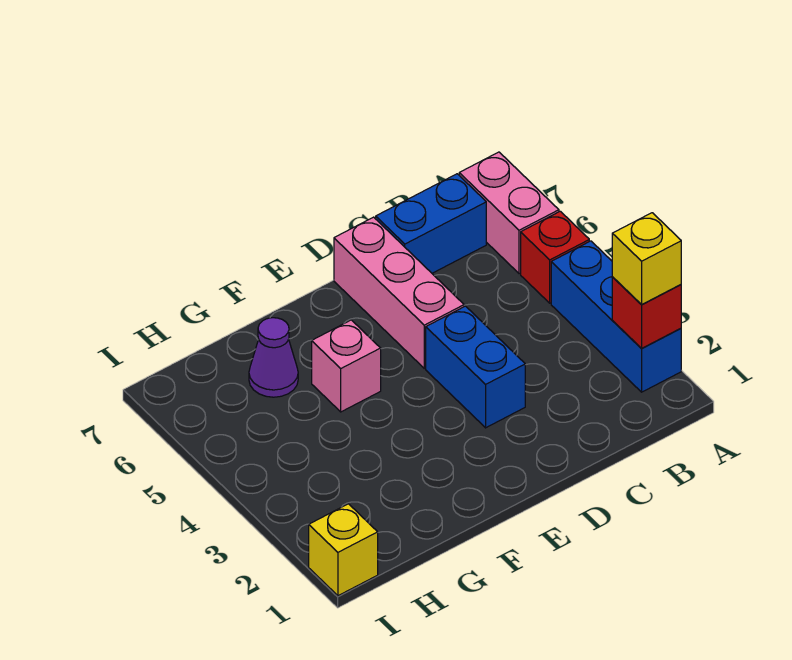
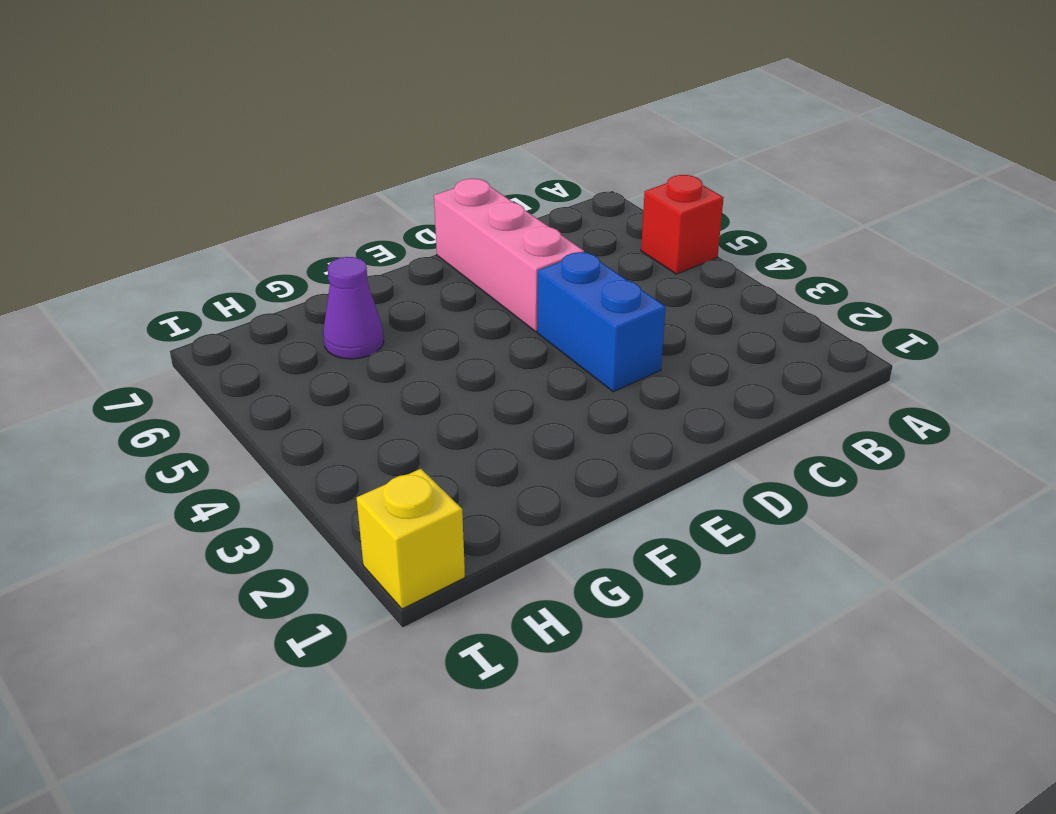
none -> blue brick A2:A4 level 1
none -> pink brick A6:A7 level 1

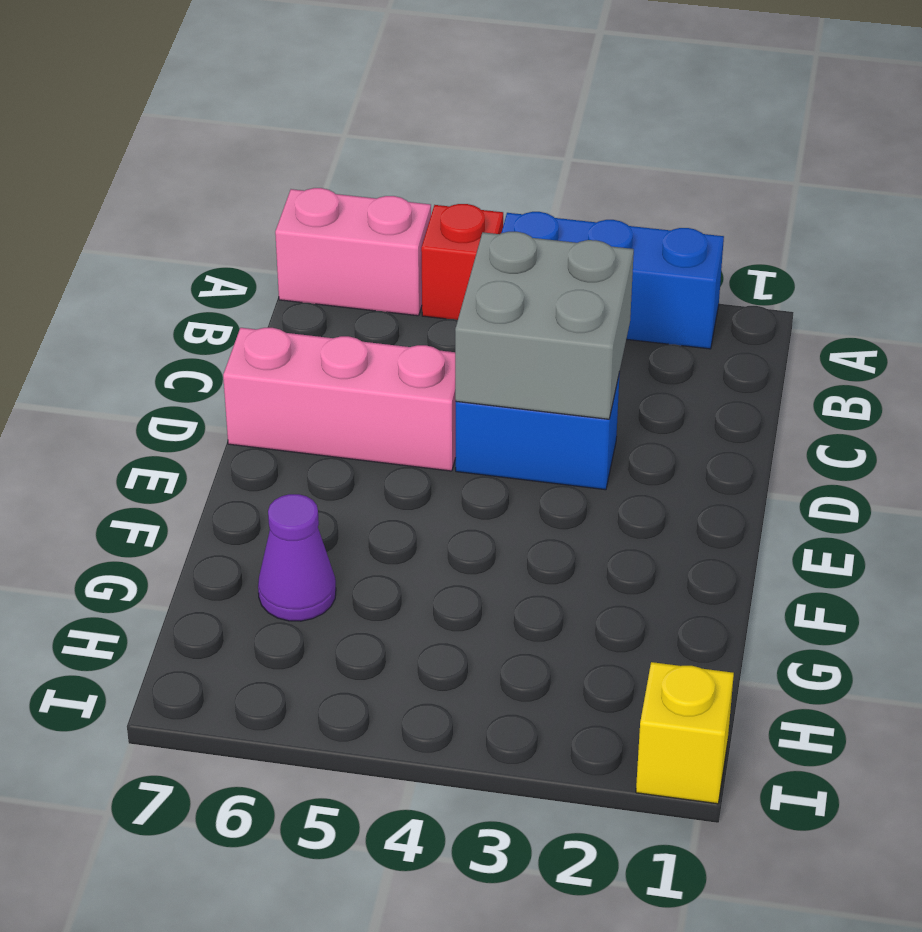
grey brick C3:D4 level 2 -> none
none -> blue brick B7:C7 level 1
none -> pink brick F5 level 1

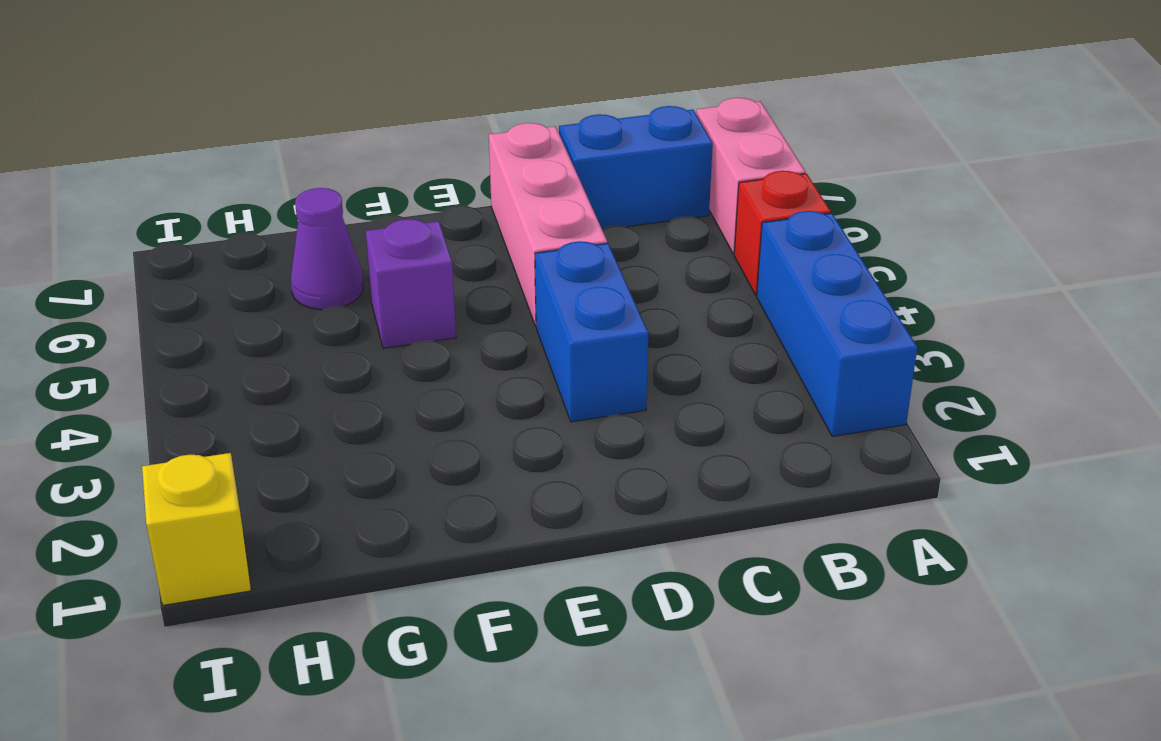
purple brick F5 level 1 -> pink brick F5 level 1
none -> red brick A2 level 2
none -> yellow brick A2 level 3

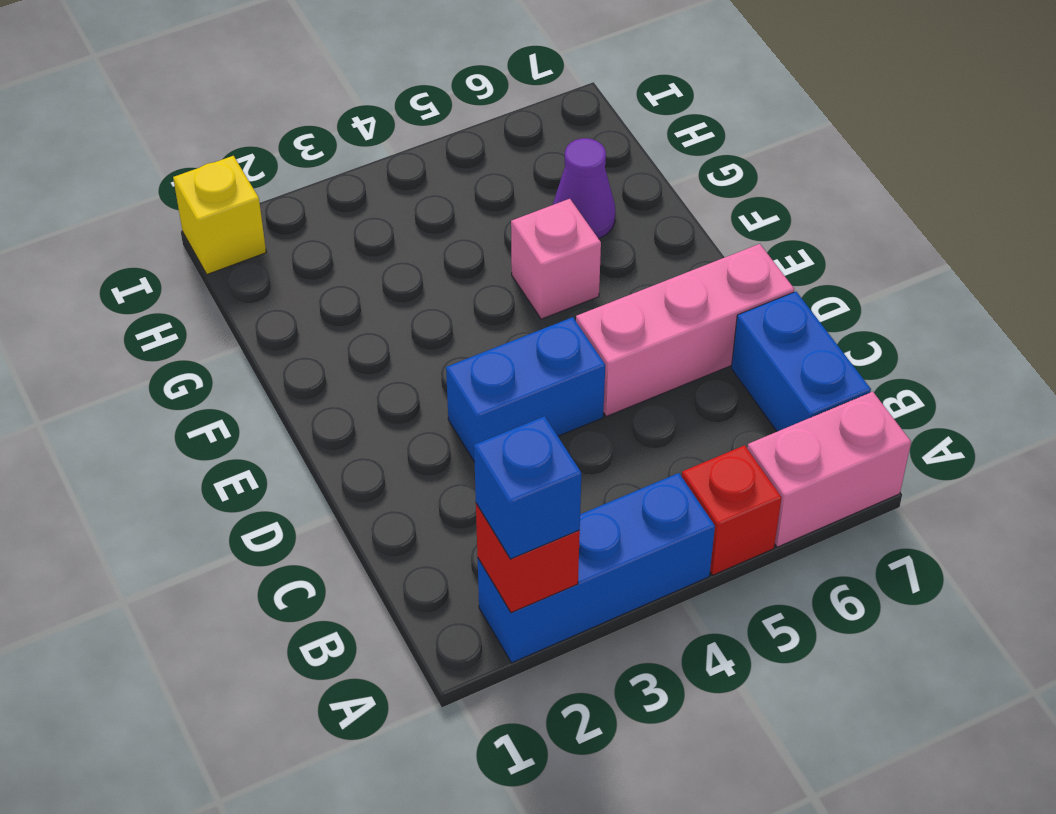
blue brick A2 level 3 -> yellow brick A2 level 3

